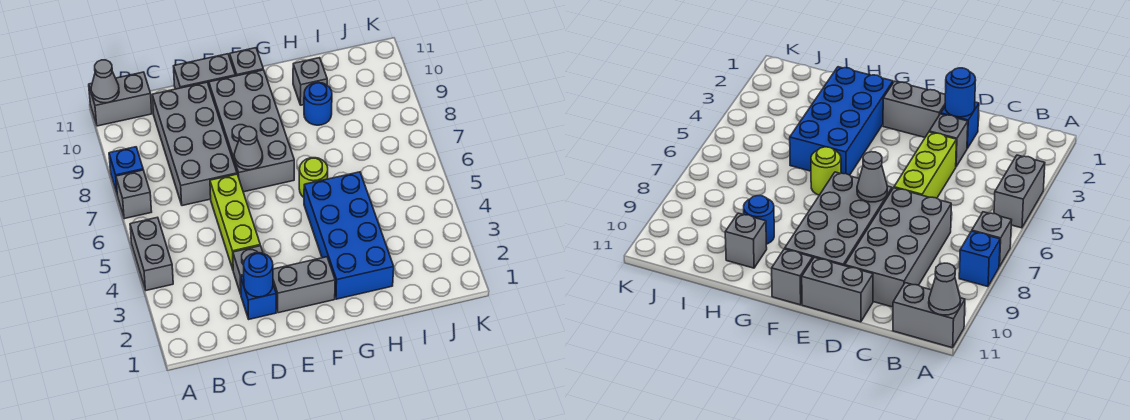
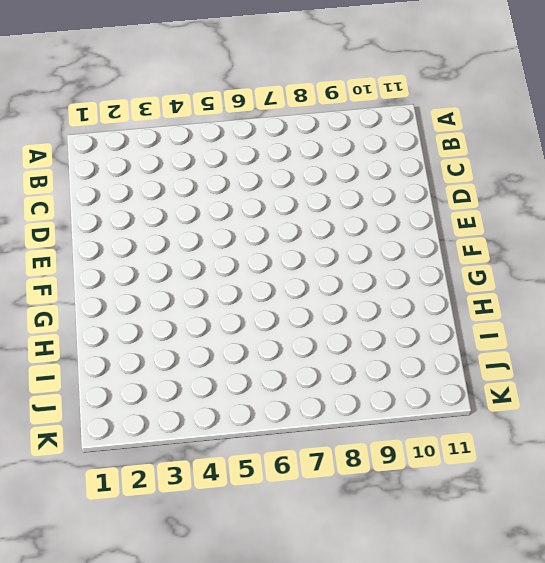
none -> grey brick A4:A5 level 1
none -> grey brick A7 level 1
none -> blue brick A8 level 1

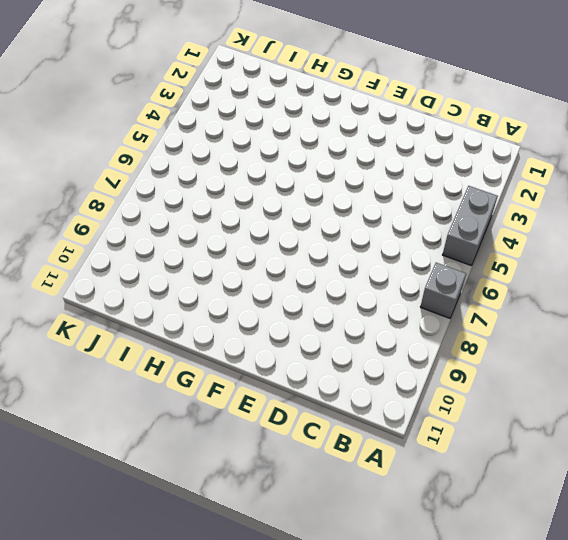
none -> blue brick A8 level 1
none -> grey brick A11:B11 level 1
none -> grey brick C7:D10 level 1

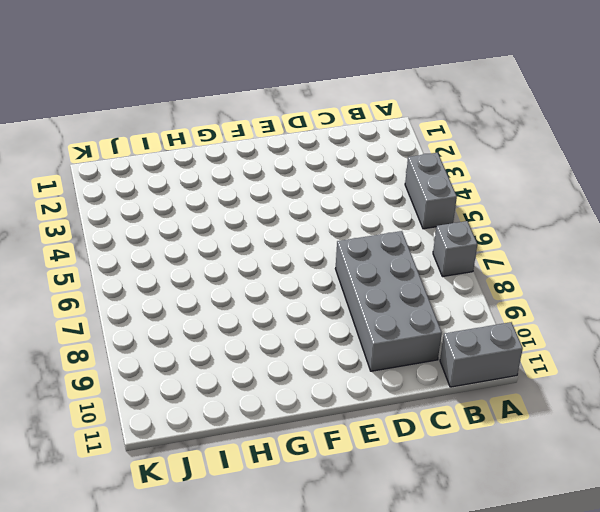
none -> blue brick A8 level 1
none -> blue brick D2 level 1
none -> grey brick D3 level 1

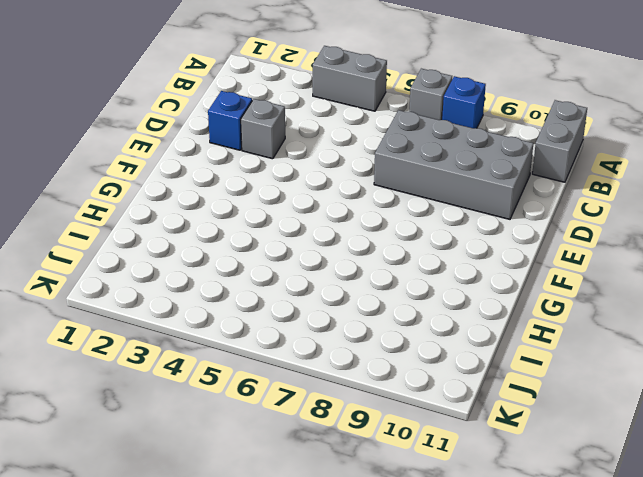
none -> lime brick D4:D6 level 1
none -> grey brick D11:E11 level 1
none -> grey brick E2:F2 level 1

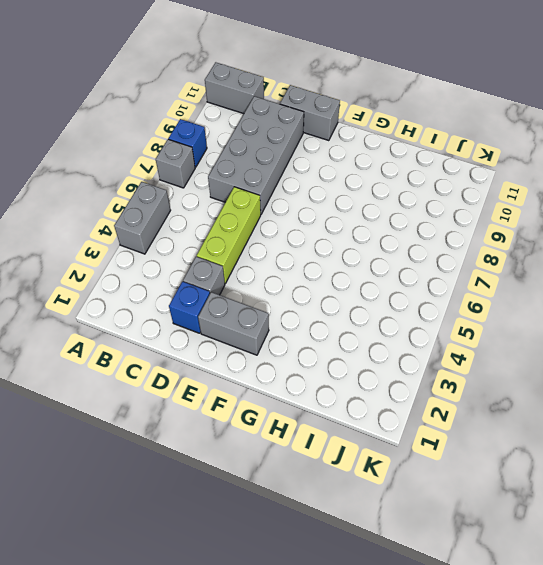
none -> grey brick E7:F10 level 1
none -> grey brick F11 level 1
none -> blue brick G2:H5 level 1

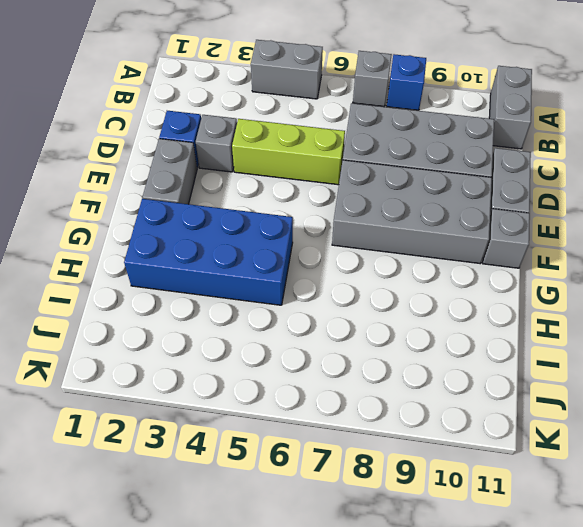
none -> lime round brick G6 level 1
none -> blue round brick H9 level 1
none -> grey brick H10 level 1

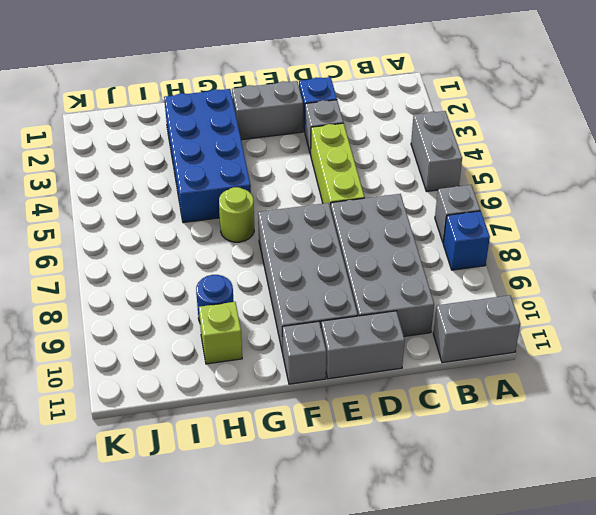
lime brick H10 level 1 -> grey brick H10 level 1
none -> grey cone A11 level 2
none -> blue round brick D2 level 2
none -> grey cone E7 level 2

